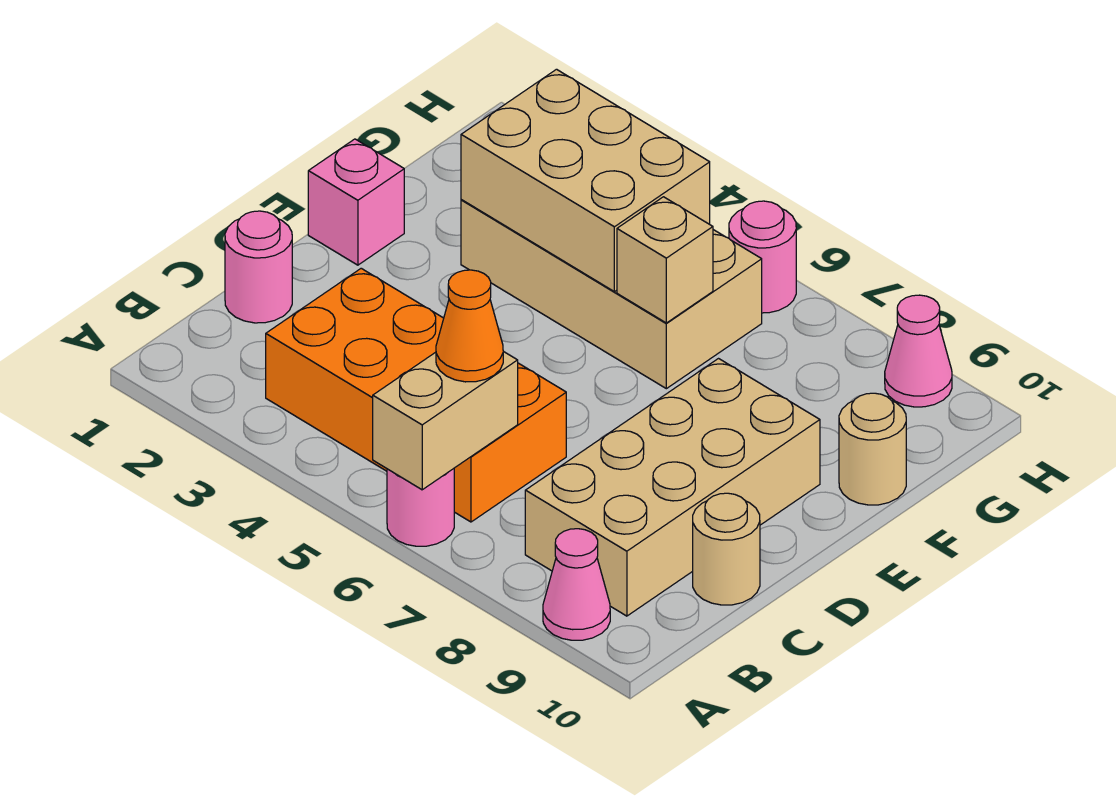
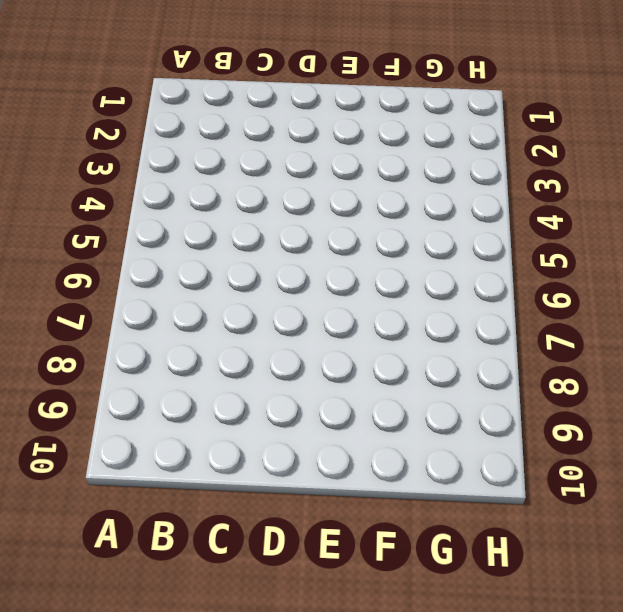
none -> pink round brick A6 level 1
none -> pink cone A9 level 1
none -> orange brick B3:C6 level 1

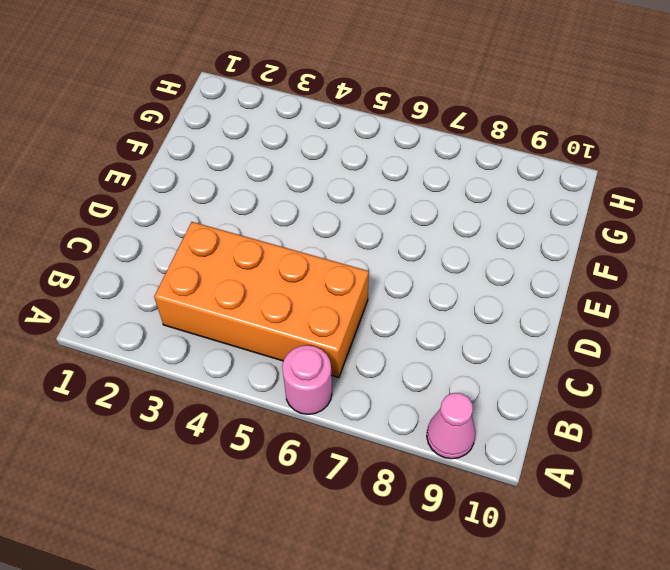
none -> tan brick B8:E9 level 1
none -> pink round brick C1 level 1
none -> tan round brick C10 level 1

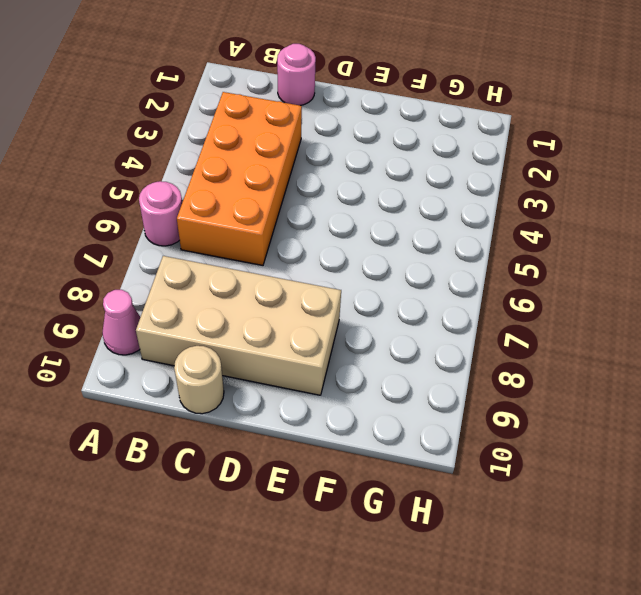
none -> pink brick E1 level 1
none -> tan brick F3:G6 level 1
none -> tan round brick F10 level 1

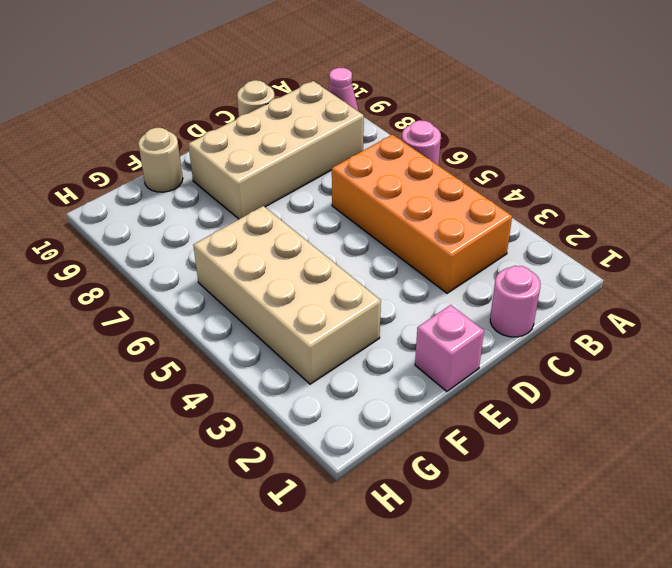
none -> pink round brick H6 level 1
none -> pink cone H9 level 1
none -> tan brick A6:B6 level 2

